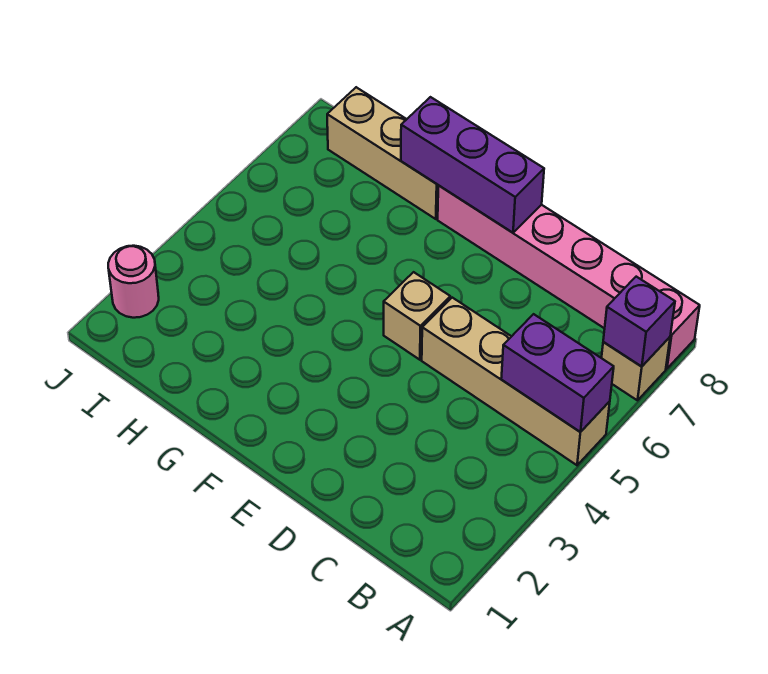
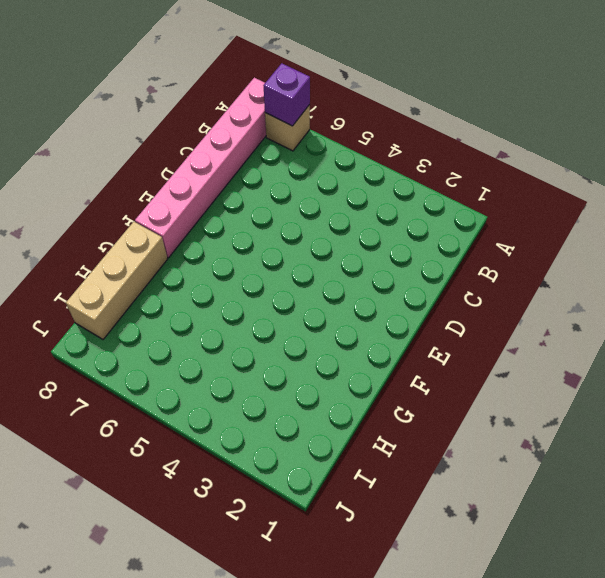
none -> tan brick A5:D5 level 1
none -> tan brick E5 level 1

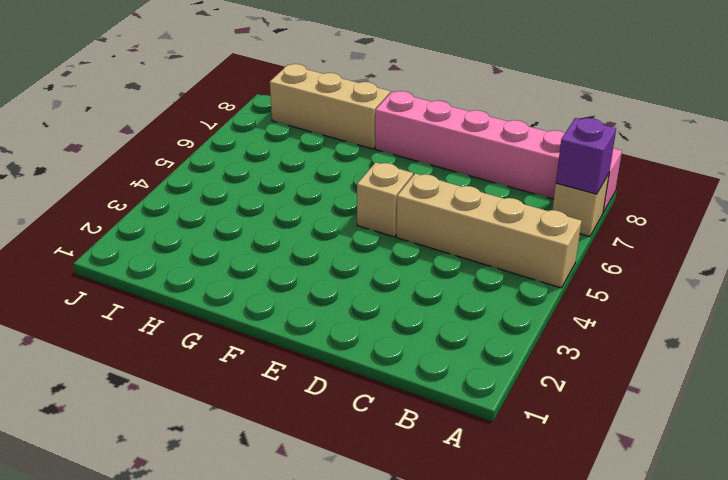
none -> pink round brick J2 level 1
none -> purple brick A5:B5 level 2

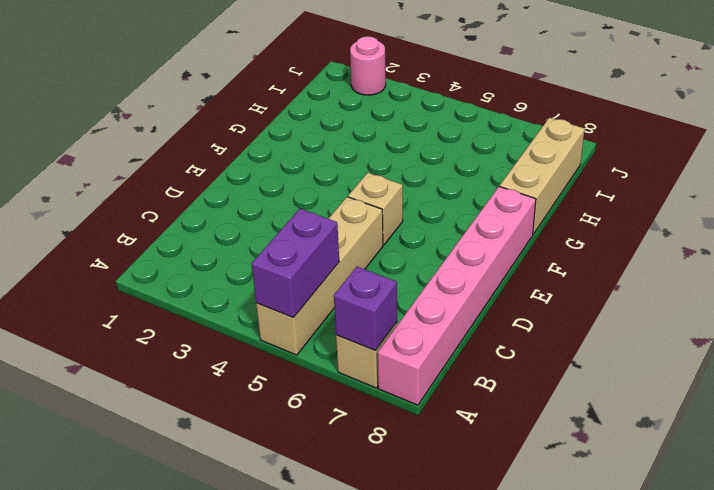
none -> purple brick E8:G8 level 2

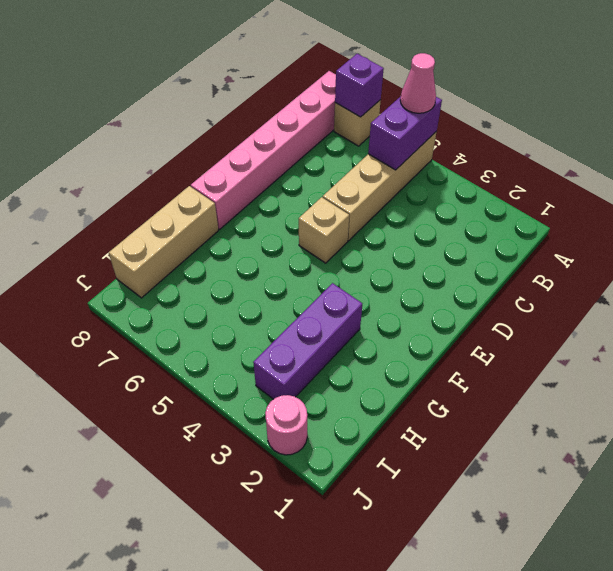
pink cone A5 level 3 -> none
purple brick G3:I3 level 1 -> purple brick E8:G8 level 2

